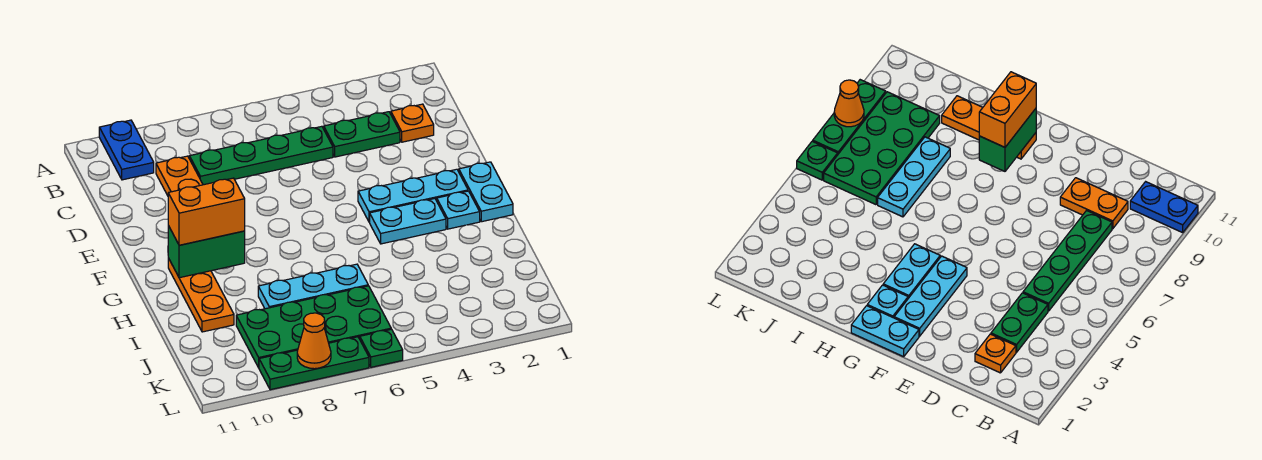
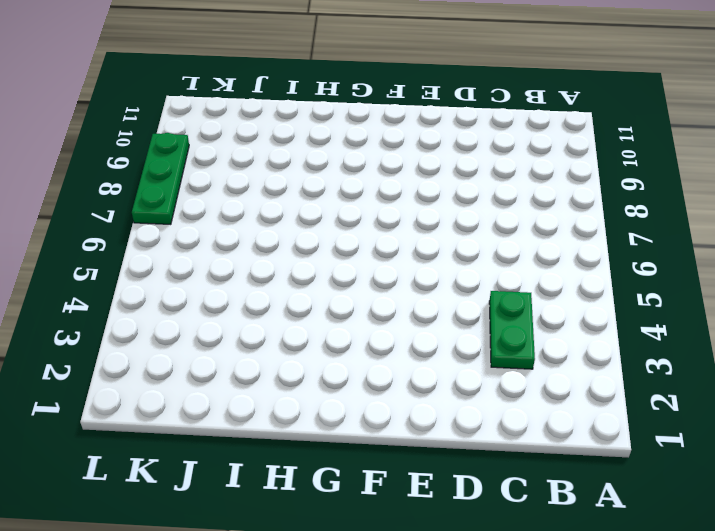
none -> blue plate A10:B10 level 1
none -> orange plate C2 level 1
none -> green plate C5:C8 level 1

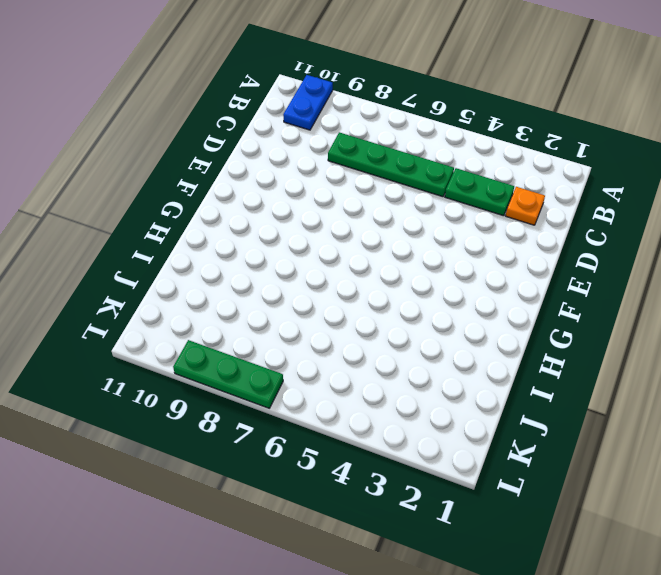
none -> orange plate C9:D9 level 1
none -> cyan plate F1:G1 level 1
none -> cyan plate F2:F4 level 1

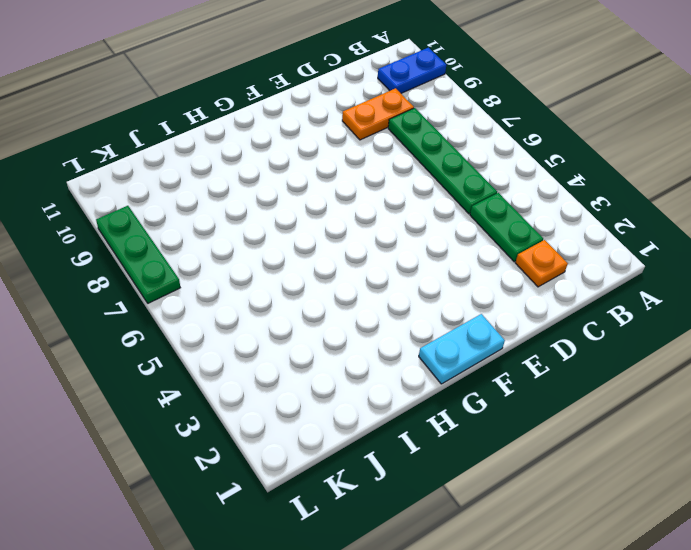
none -> cyan plate F2:F4 level 1
none -> cyan plate G2 level 1
none -> cyan plate G3:G4 level 1

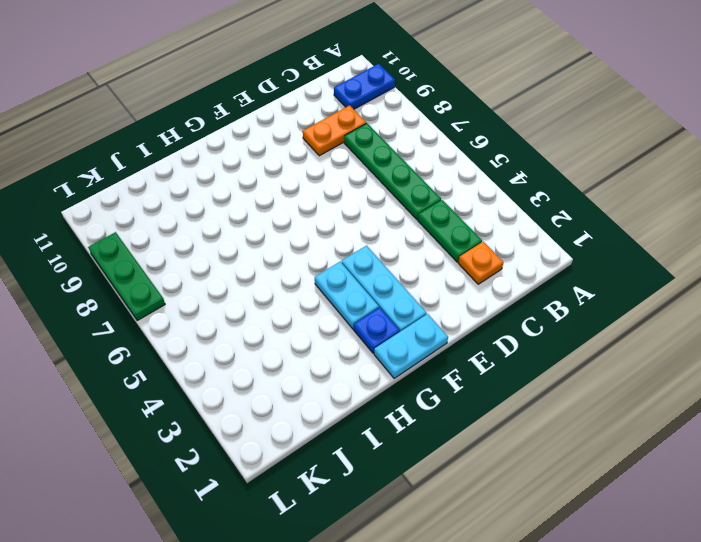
blue plate G2 level 1 -> cyan plate G2 level 1
none -> orange plate G10:I10 level 1
none -> cyan plate I6:I8 level 1
none -> green plate J6:K9 level 1

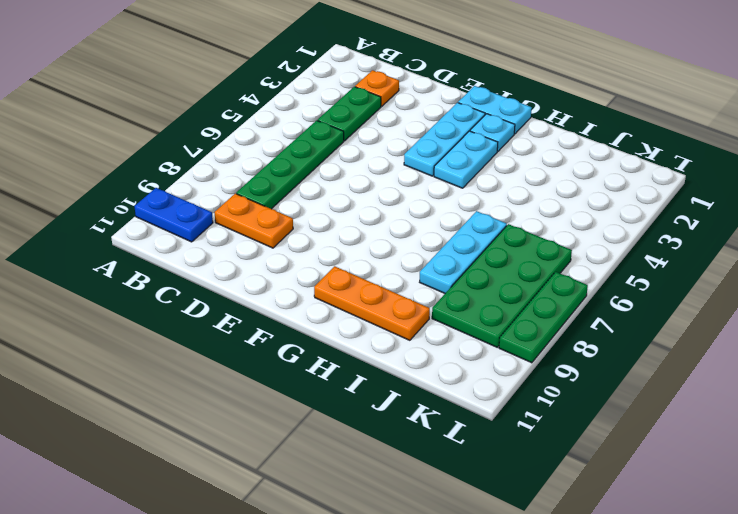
none -> green plate L6 level 1
none -> green brick G9:G10 level 2
none -> orange cone L8 level 2

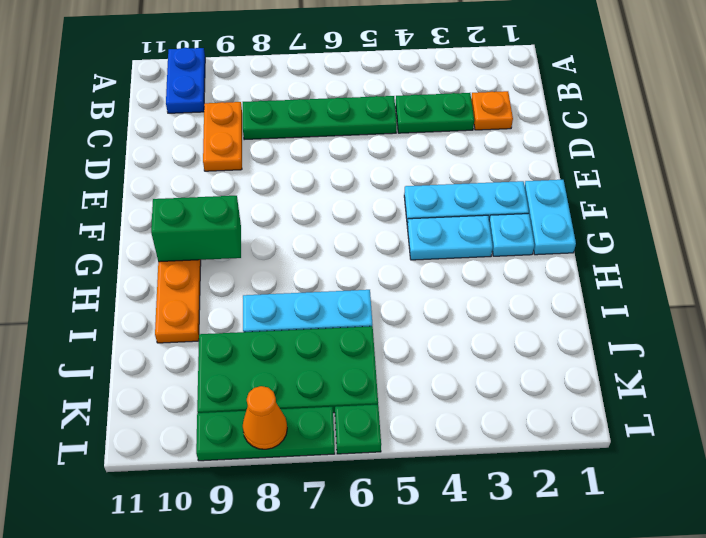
none -> orange brick G9:G10 level 3

